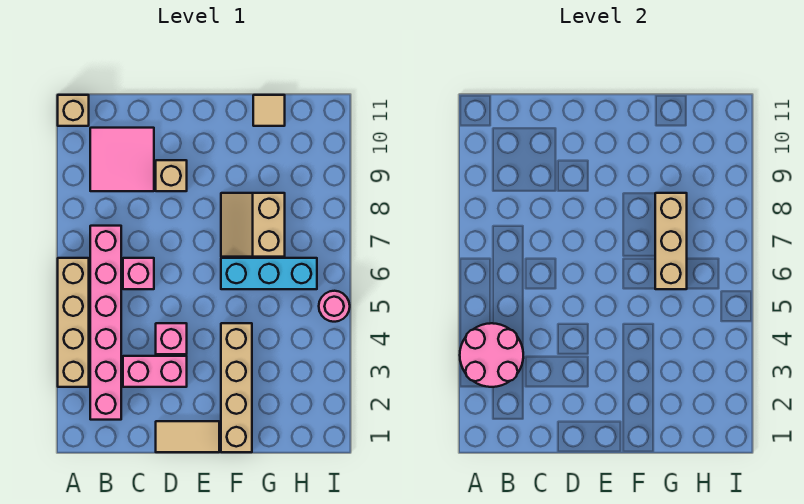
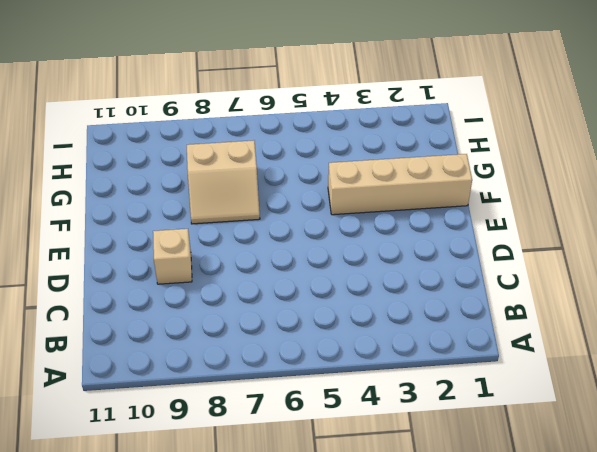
none -> tan brick A3:A6 level 1
none -> tan brick A11 level 1
none -> pink brick B2:B7 level 1

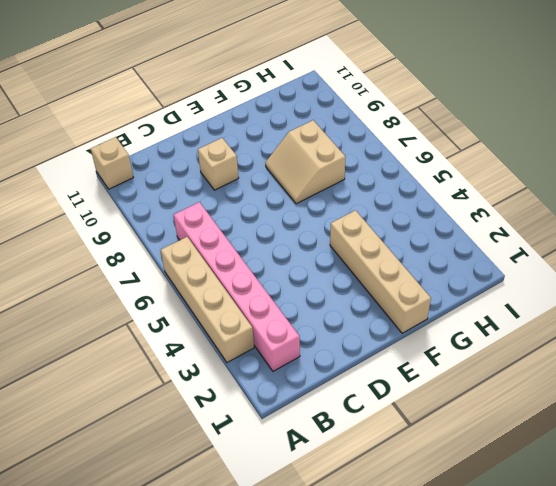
none -> pink tile B9:C10 level 1
none -> pink brick C3:D3 level 1
none -> pink brick C6 level 1

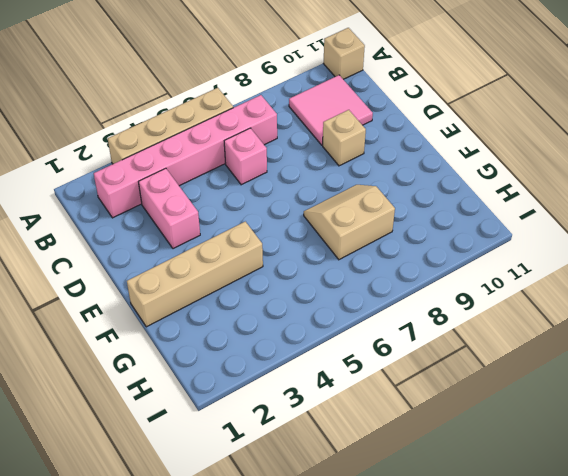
none -> tan tile D1:E1 level 1
none -> pink brick D4 level 1
none -> cyan brick F6:H6 level 1

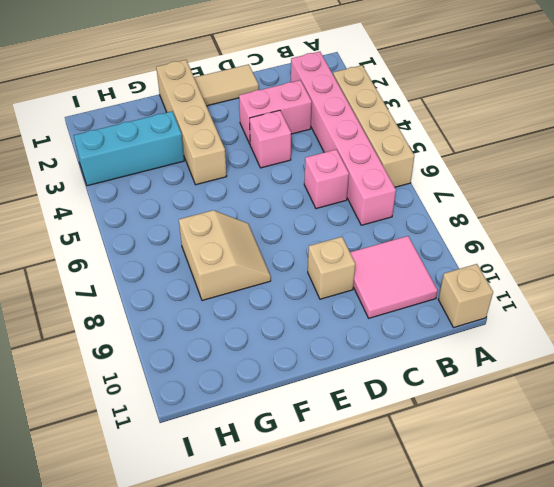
cyan brick G3:I3 level 1 -> cyan brick F6:H6 level 1
none -> tan tile G11 level 1
none -> pink round brick I5 level 1
none -> pink round brick A3:B4 level 2

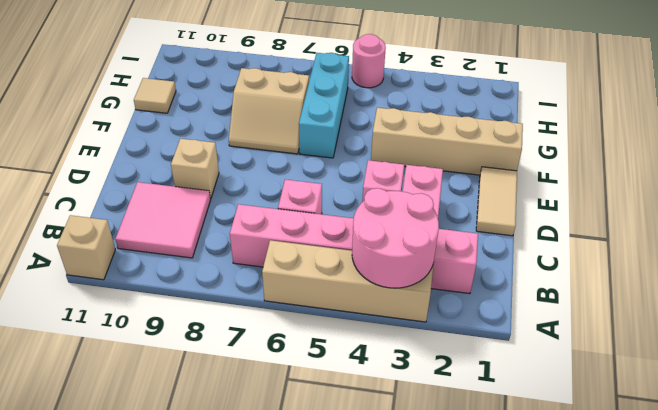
none -> tan brick G6:G8 level 2

